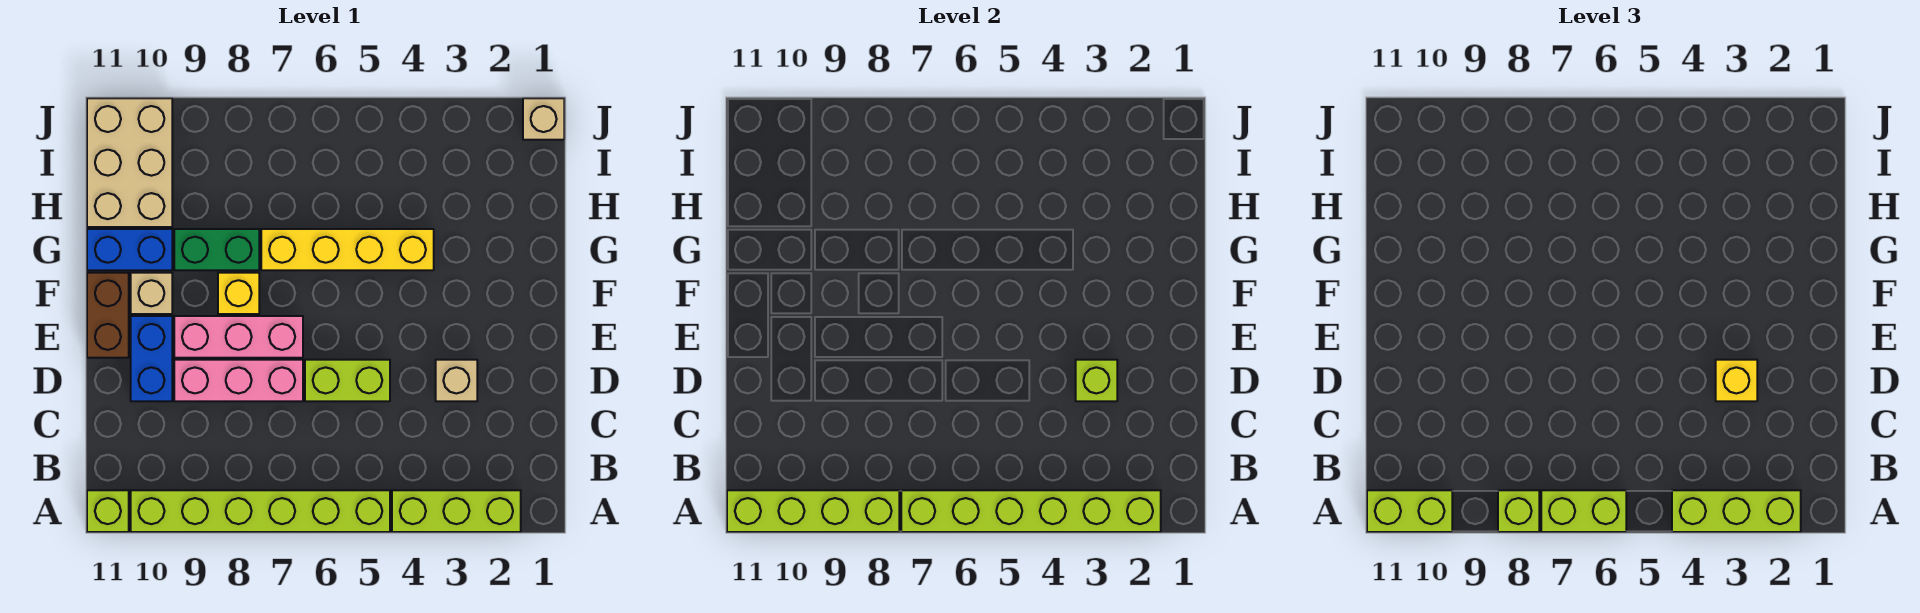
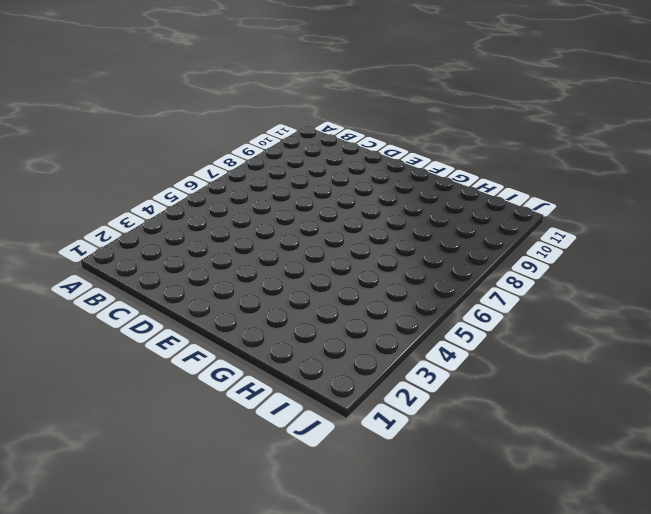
none -> lime brick A2:A4 level 1
none -> lime brick A5:A10 level 1
none -> lime brick A11 level 1

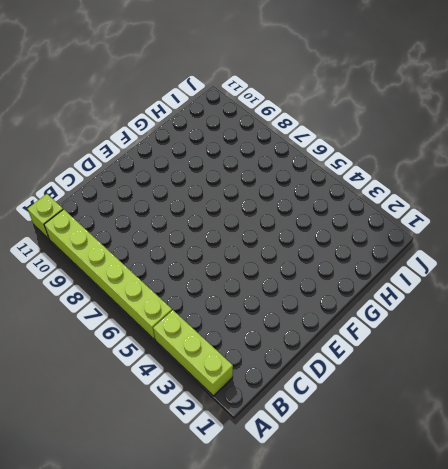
none -> tan brick D3 level 1
none -> lime brick D5:D6 level 1
none -> pink brick D7:D9 level 1

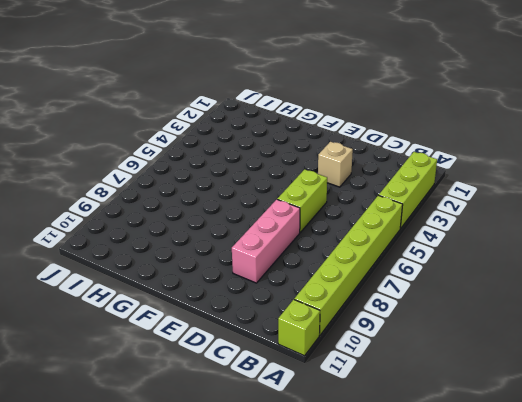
none -> blue brick D10:E10 level 1
none -> pink brick E7:E9 level 1
none -> brown brick E11:F11 level 1

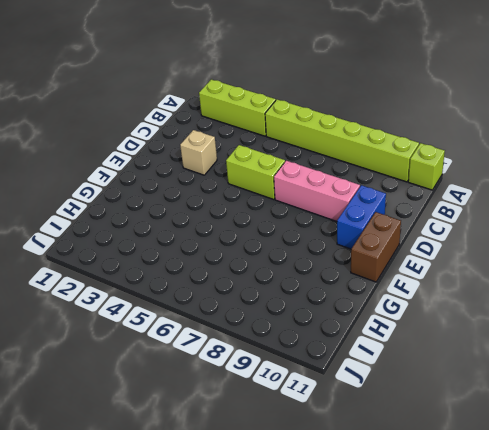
none -> pink brick E7:E9 level 1
none -> yellow brick F8 level 1
none -> tan brick F10 level 1

